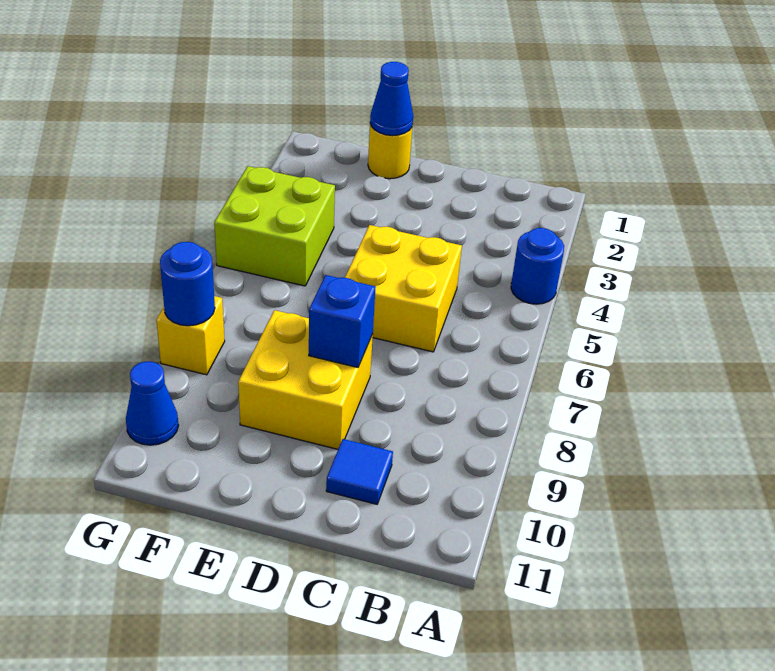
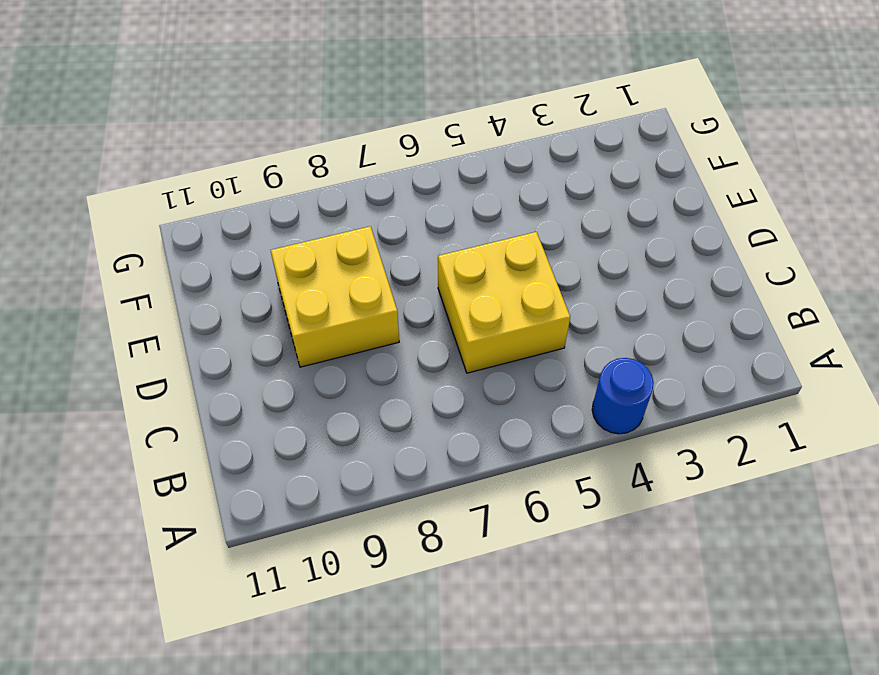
none -> blue tile C10 level 1
none -> yellow round brick E1 level 1

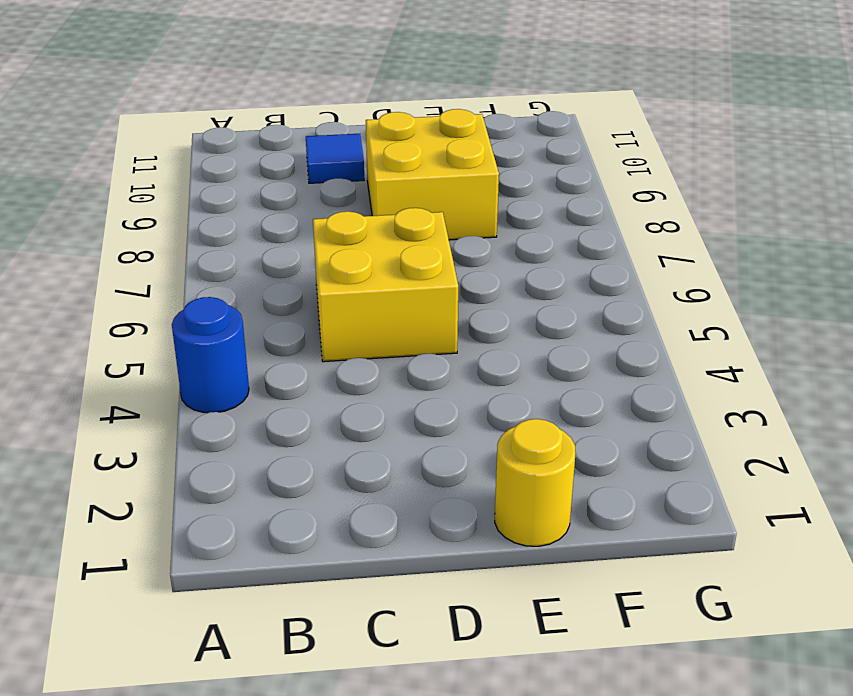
none -> lime brick F4:G5 level 1
none -> yellow brick G8 level 1

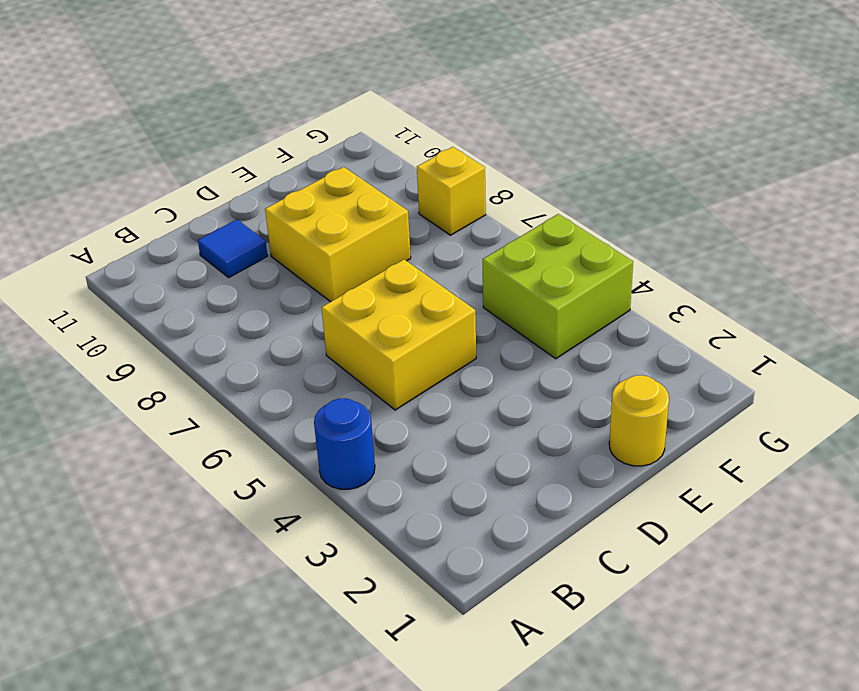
none -> blue cone G10 level 1
none -> blue brick D8 level 2

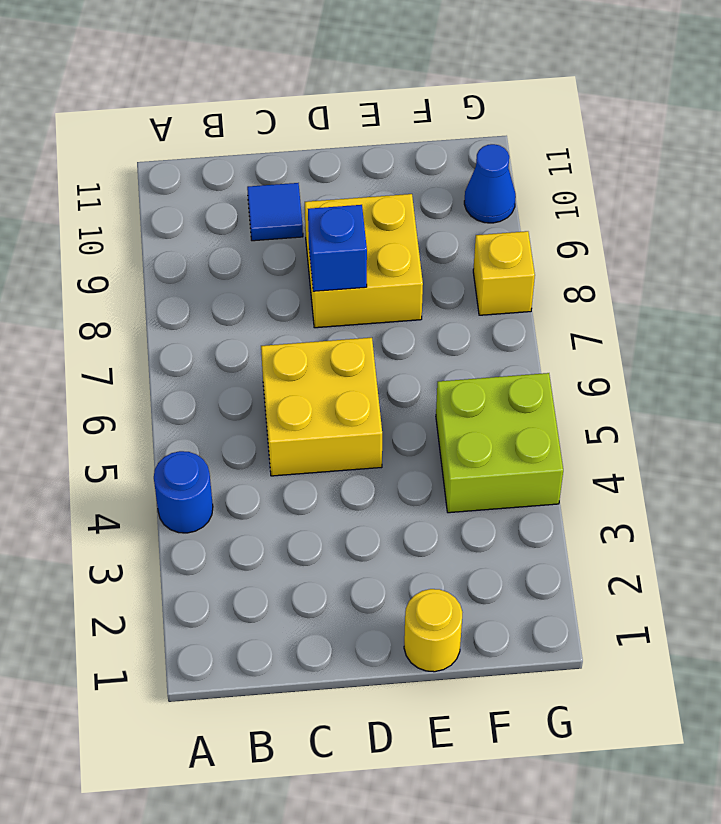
none -> blue cone E1 level 2
none -> blue round brick G8 level 2

